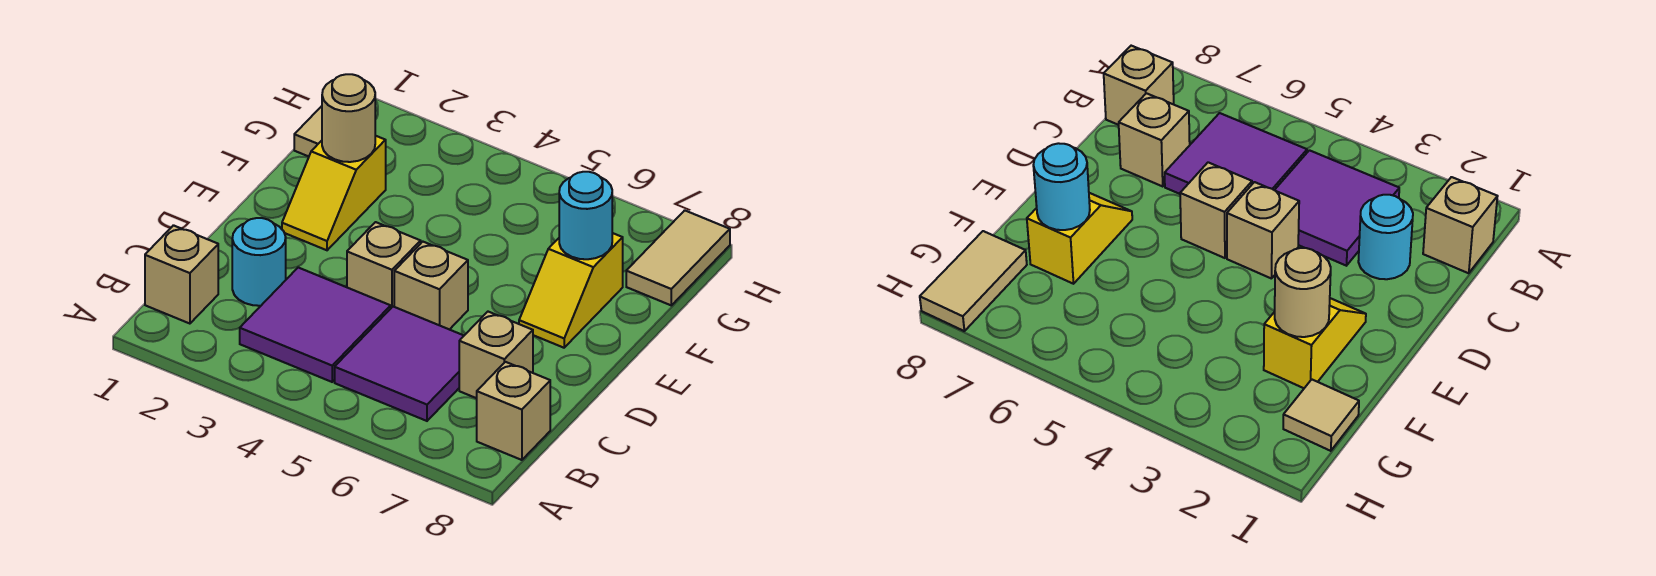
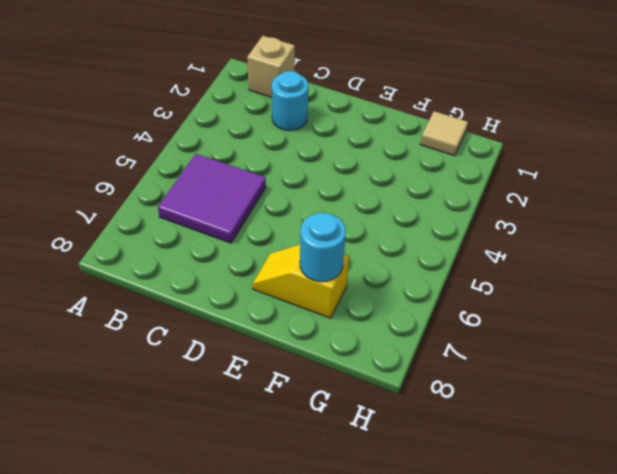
none -> purple tile B3:C4 level 1
none -> tan brick B8 level 1
none -> tan brick C7 level 1

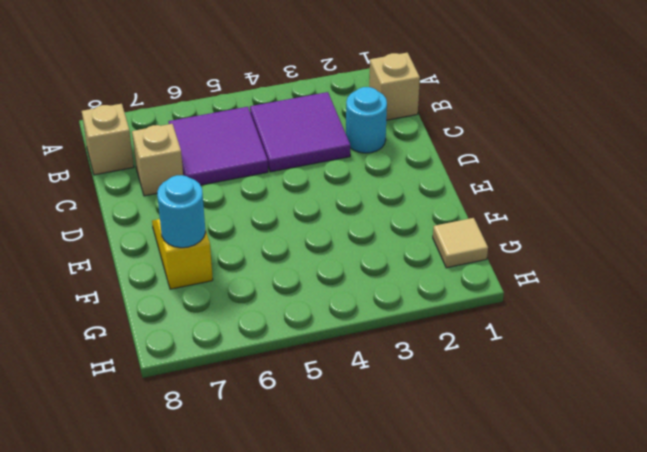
none -> tan brick D4 level 1
none -> tan brick D5 level 1
none -> yellow slope E2:F2 level 1 top F

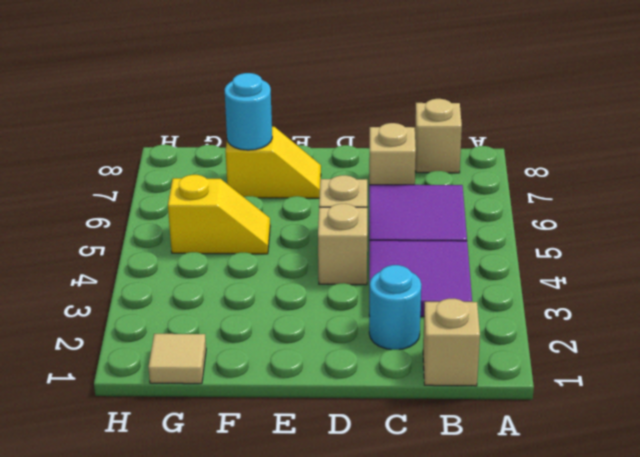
yellow slope F5:G5 level 1 top G -> yellow slope E2:F2 level 1 top F
none -> tan tile G8:H8 level 1
none -> tan round brick F2 level 2

